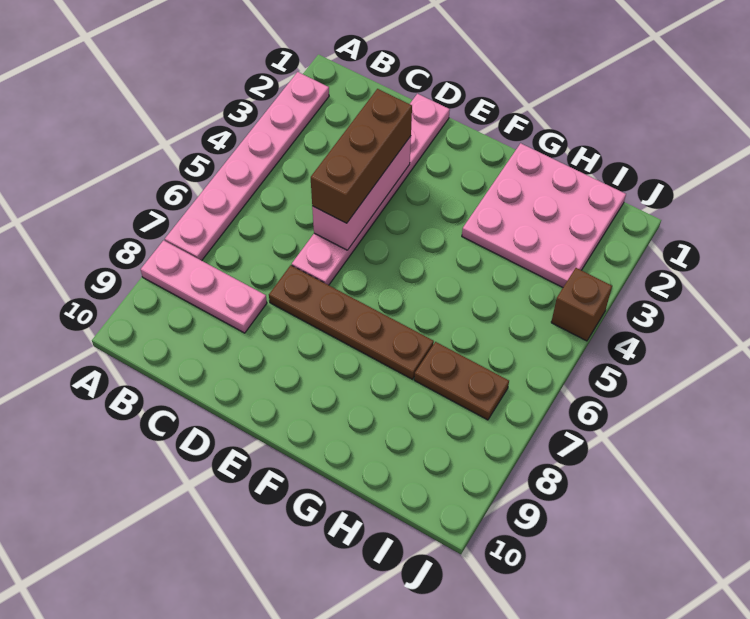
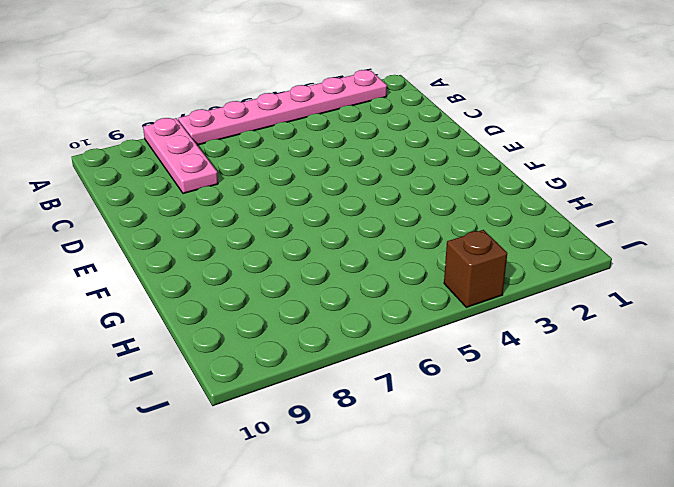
none -> pink plate D1:D6 level 1
none -> brown plate D7:G7 level 1

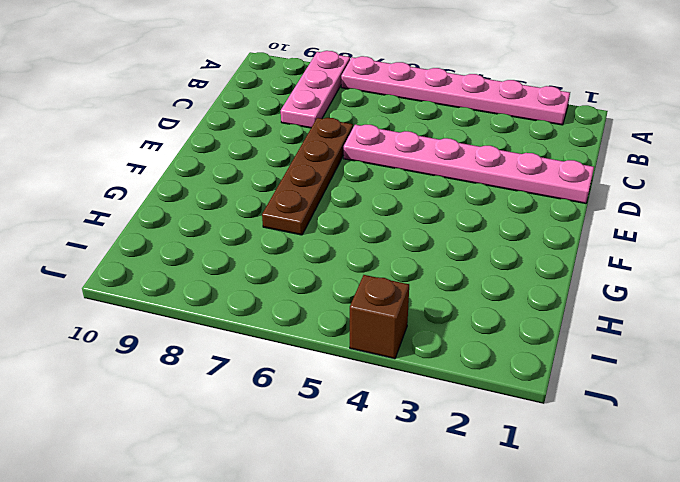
none -> pink plate G1:I3 level 1
none -> brown plate H7:I7 level 1

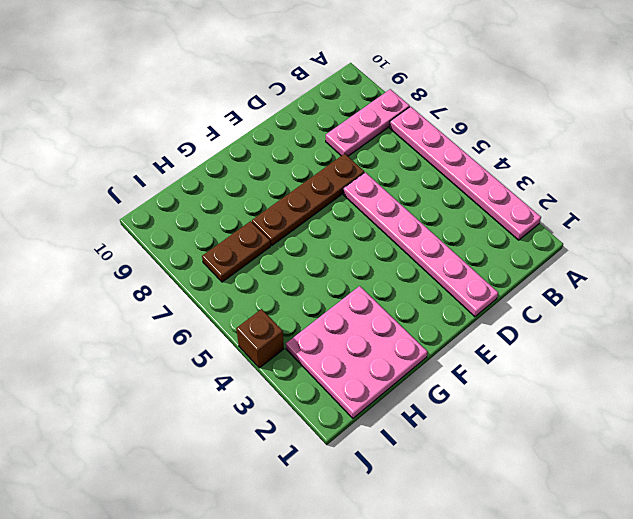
none -> pink brick D3:D5 level 2
none -> brown brick D3:D5 level 3

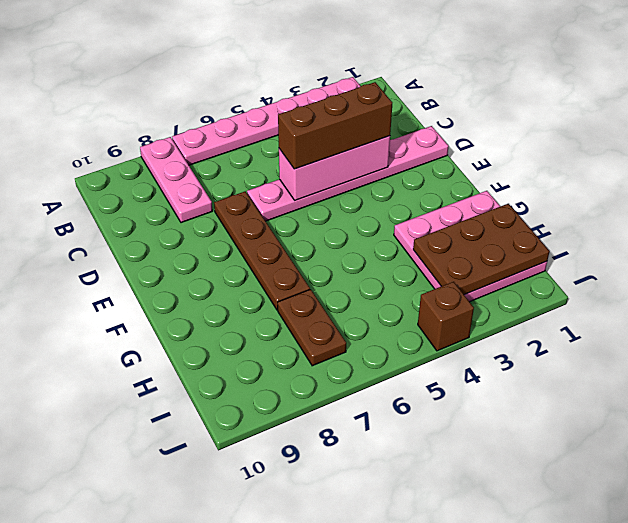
brown plate H1:I3 level 2 -> none

